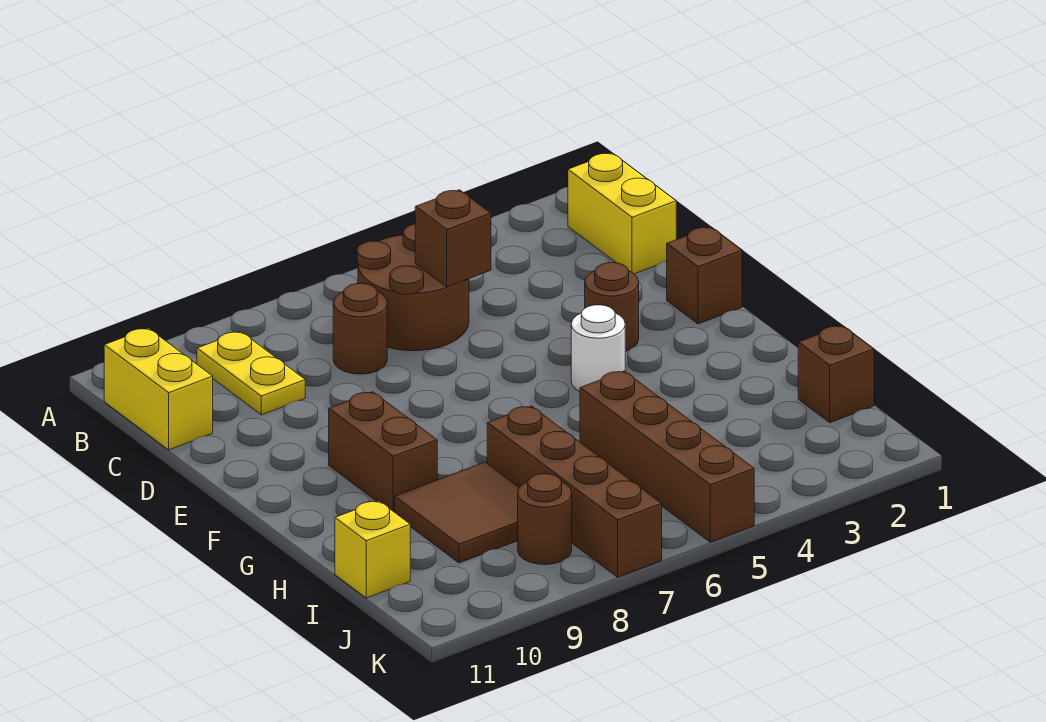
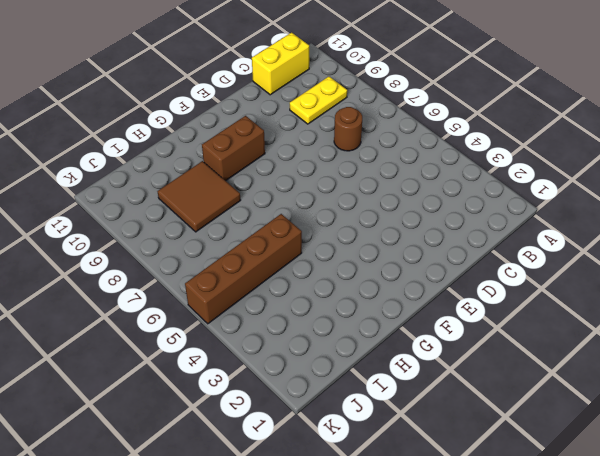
none -> yellow brick B1:C1 level 1
none -> brown round brick B5:C6 level 1
none -> brown brick E1 level 1

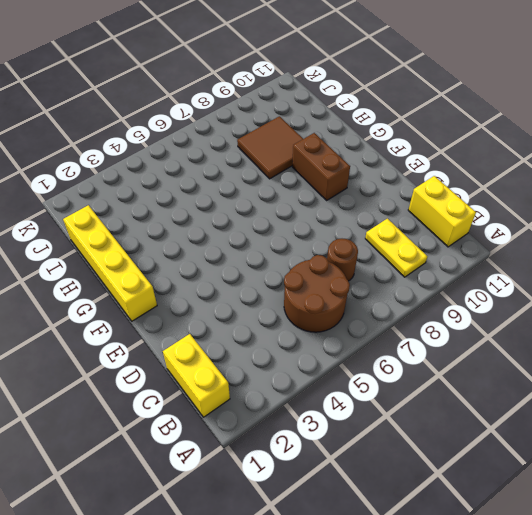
yellow brick F1:I1 level 1 -> brown brick I1 level 1
none -> brown brick E1 level 1
none -> brown round brick E3 level 1
none -> white round brick F4 level 1

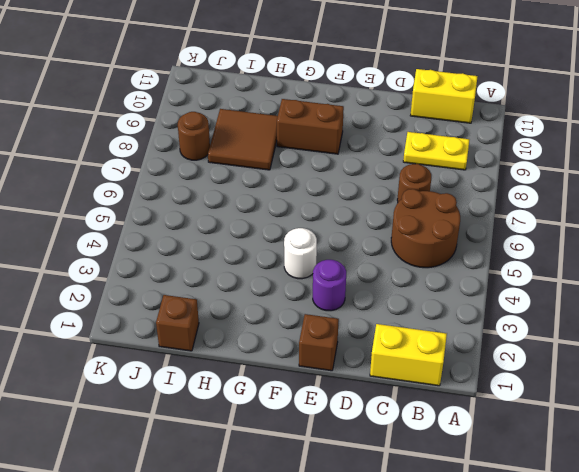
purple round brick E3 level 1 -> brown round brick E3 level 1
none -> brown brick H5:K5 level 1
none -> brown brick H7:K7 level 1
none -> yellow brick I11 level 1

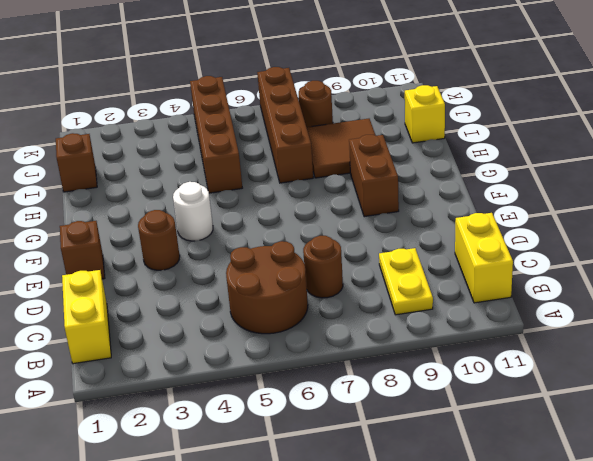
none -> brown brick C5 level 2

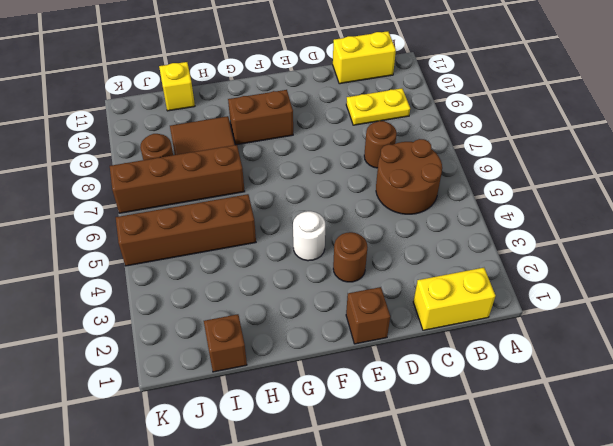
none -> brown brick C5 level 2

